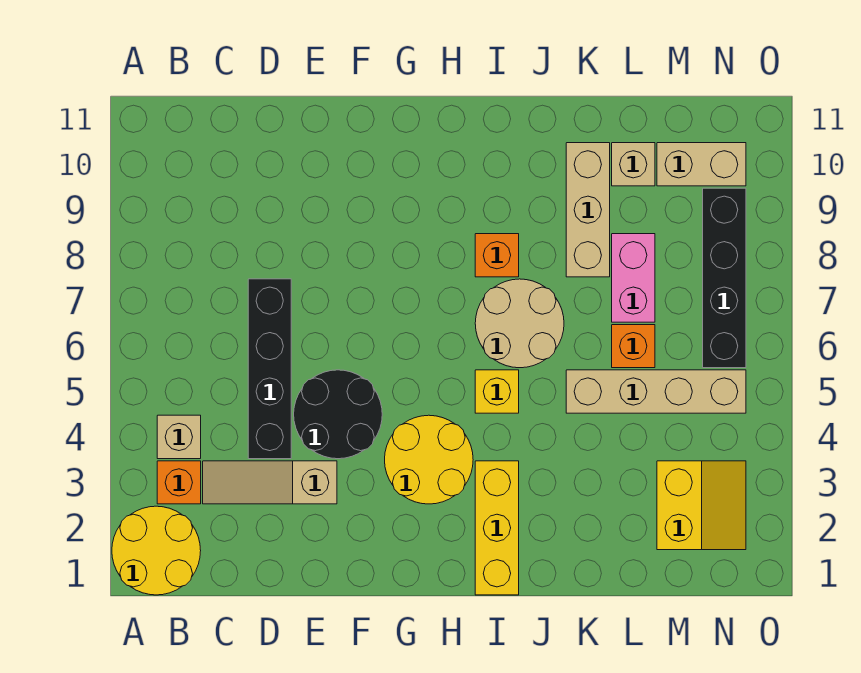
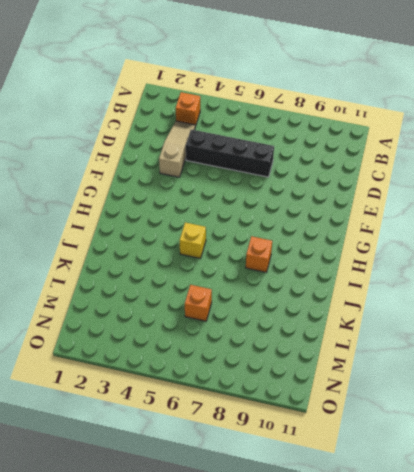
none -> yellow round brick A1:B2 level 1
none -> tan brick B4 level 1
none -> black round brick E4:F5 level 1

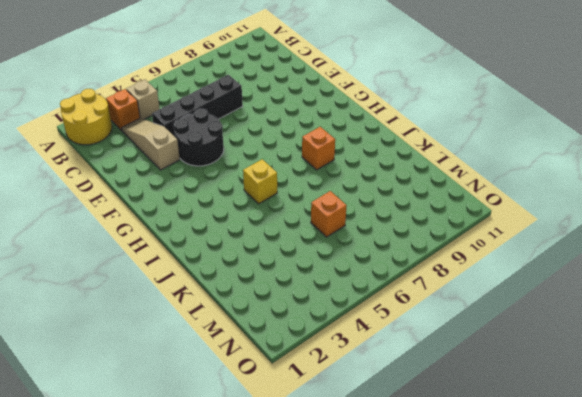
none -> yellow round brick G3:H4 level 1
none -> yellow brick I1:I3 level 1
none -> tan round brick I6:J7 level 1

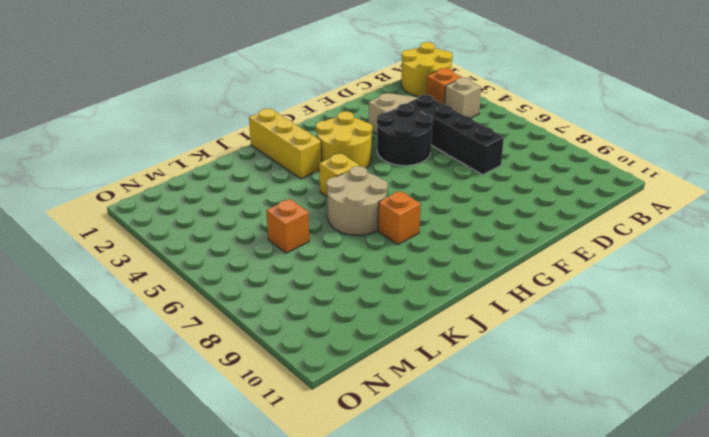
none -> tan brick K5:N5 level 1
none -> tan brick K8:K10 level 1
none -> pink brick L7:L8 level 1

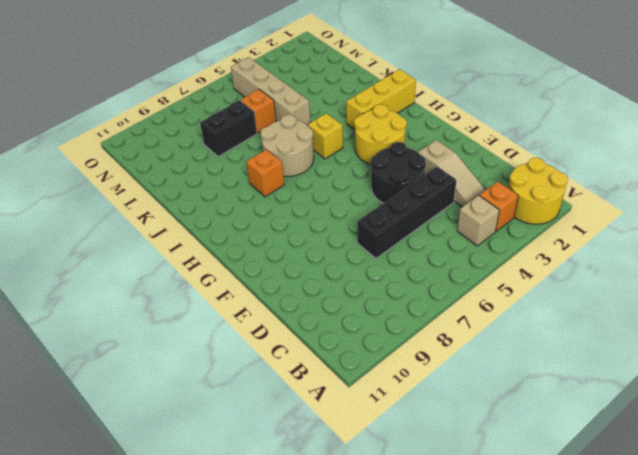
black brick L7:L8 level 1 -> pink brick L7:L8 level 1
none -> tan brick K8:K10 level 1
none -> tan brick L10 level 1
none -> yellow slope M2:N3 level 1 top M

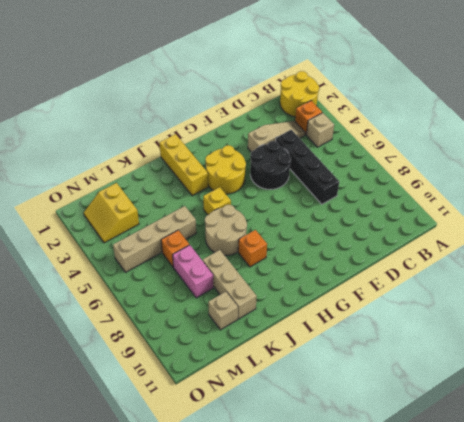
none -> tan brick M10:N10 level 1
none -> black brick N6:N9 level 1

